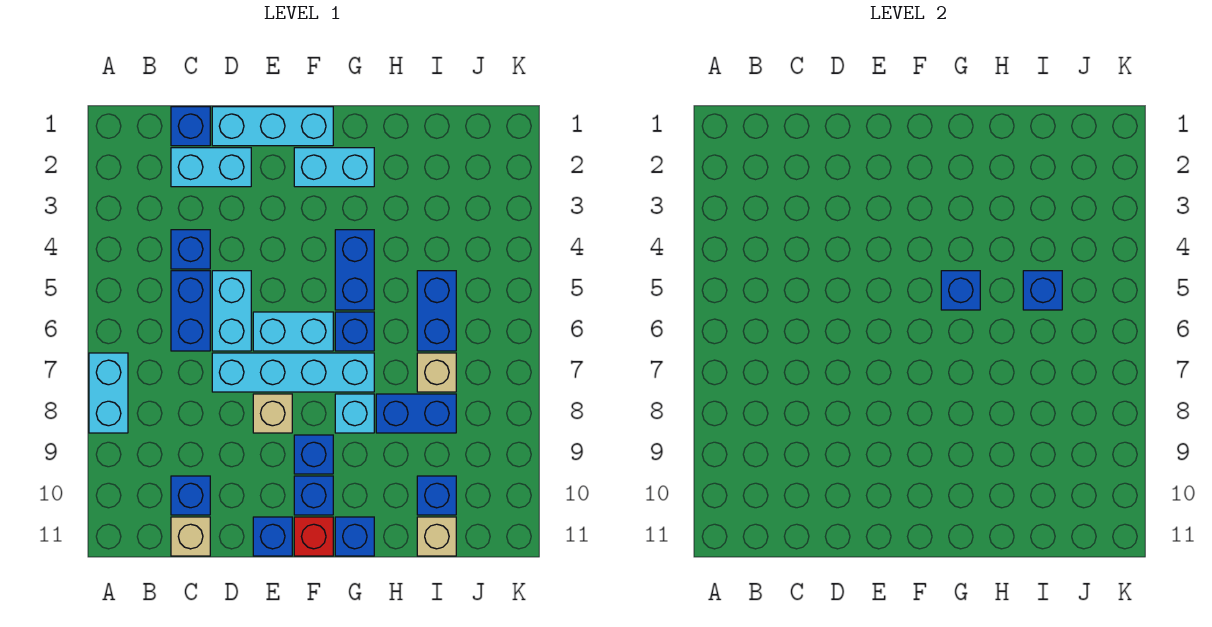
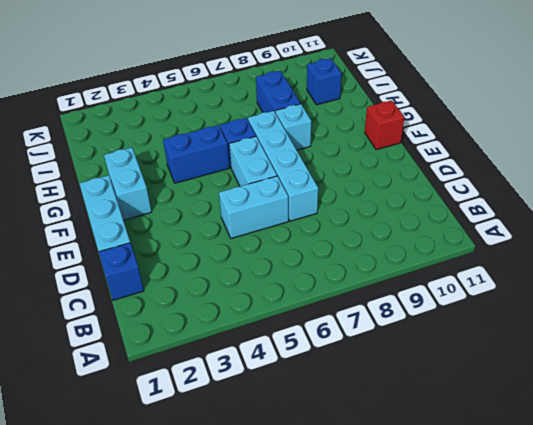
none -> cyan brick A7:A8 level 1
none -> cyan brick C2:D2 level 1
none -> blue brick C4 level 1

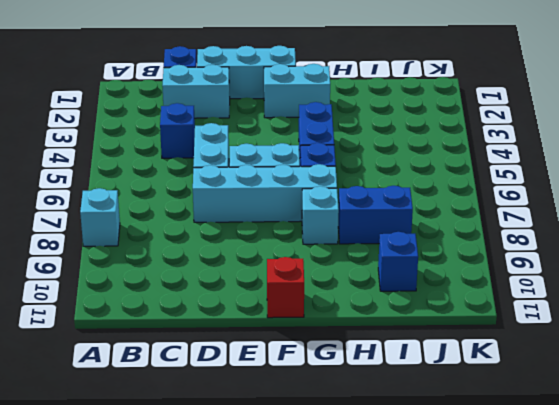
cyan brick A8 level 1 -> cyan brick A7:A8 level 1
none -> blue brick C5:C6 level 1
none -> blue brick C10 level 1
none -> tan brick C11 level 1

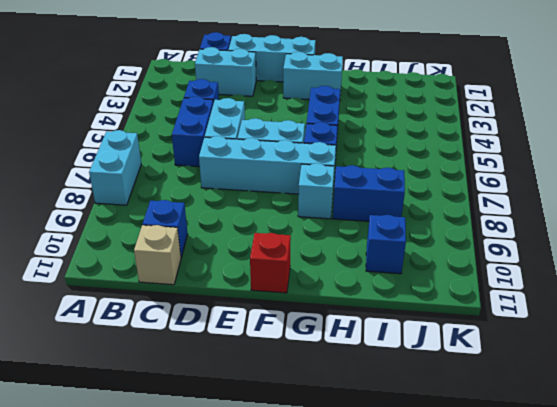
none -> tan brick E8 level 1
none -> blue brick E11 level 1
none -> blue brick F9 level 1

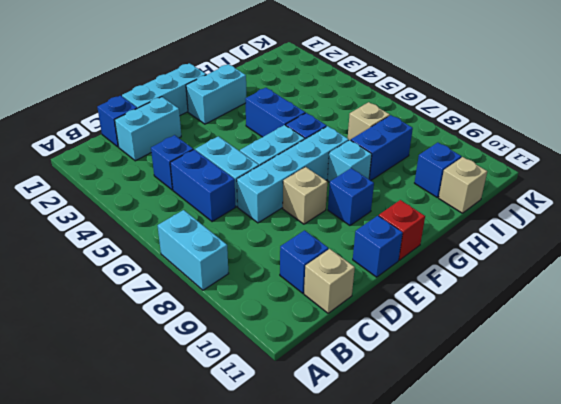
none -> blue brick F10 level 1
none -> blue brick G11 level 1
none -> blue brick I5:I6 level 1

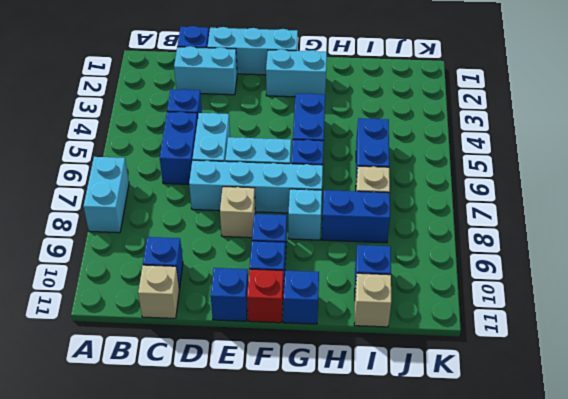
none -> blue brick G5 level 2
none -> blue brick I5 level 2

